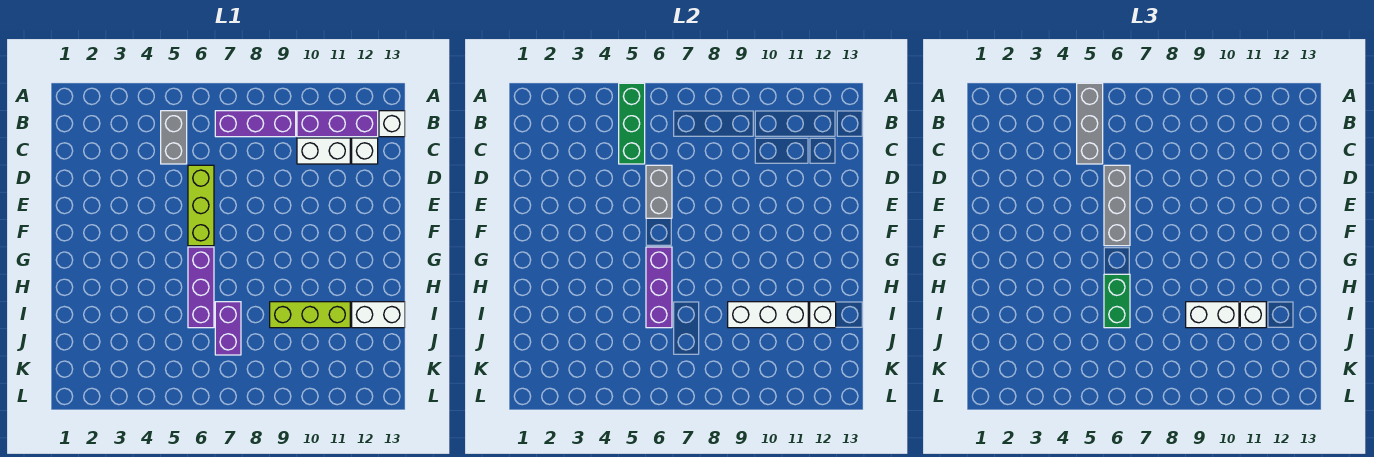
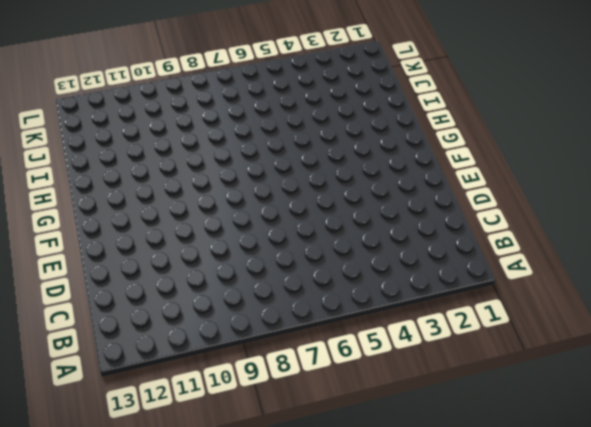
none -> grey brick B5:C5 level 1
none -> purple brick B7:B9 level 1
none -> purple brick B10:B12 level 1

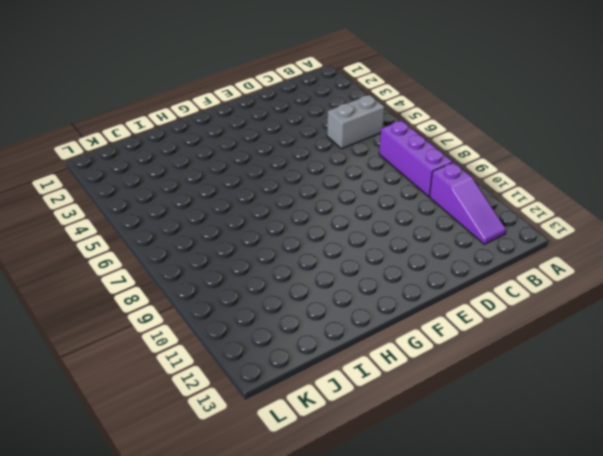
purple slope B10:B12 level 1 top 10 -> purple brick B10:B12 level 1
none -> white brick B13 level 1
none -> white brick C10:C11 level 1
none -> white brick C12 level 1

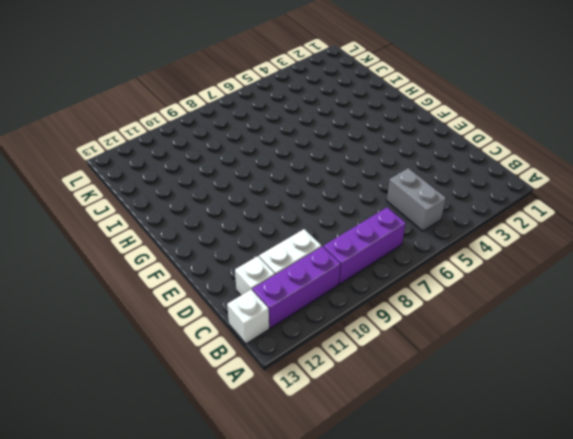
none -> lime brick D6:F6 level 1
none -> purple brick G6:I6 level 1
none -> purple brick I7:J7 level 1

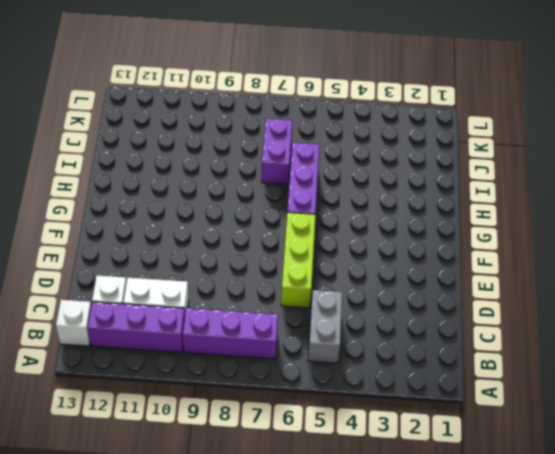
none -> lime brick I9:I11 level 1
none -> white brick I12:I13 level 1
none -> green brick A5:C5 level 2

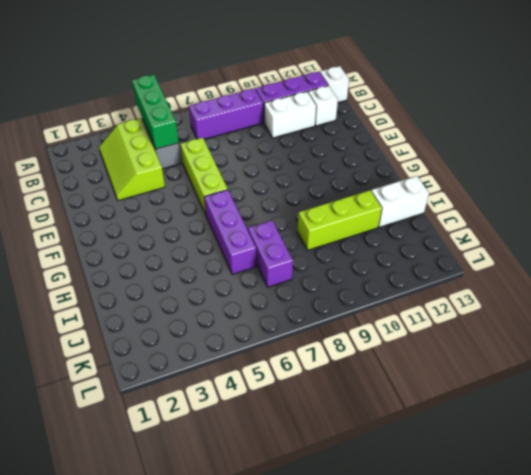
lime slope B3:D4 level 1 top 4 -> none
none -> grey brick D6:E6 level 2
none -> purple brick G6:I6 level 2
none -> white brick I9:I11 level 2

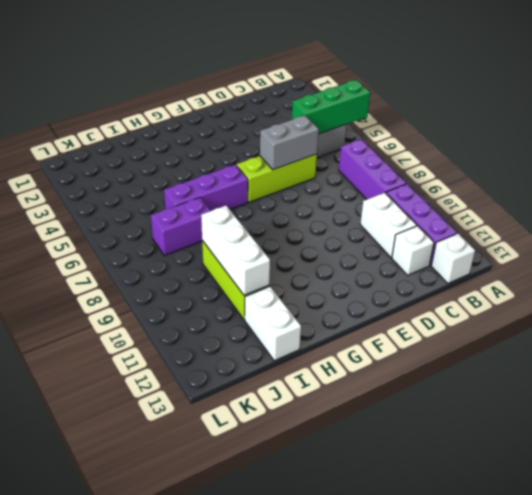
none -> purple brick G6:I6 level 2
none -> white brick I12 level 2
none -> grey brick A5:C5 level 3

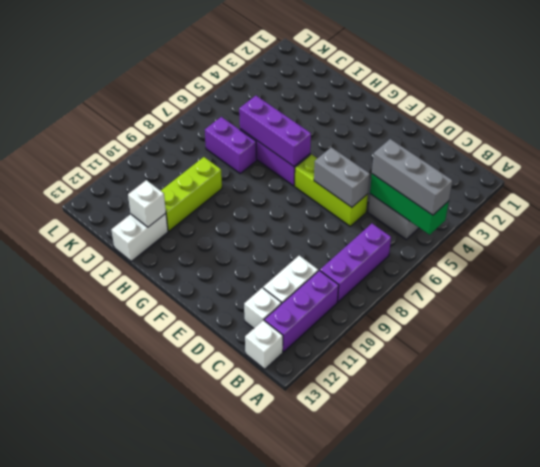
none -> white brick I9:I11 level 2
none -> grey brick D6:F6 level 3
none -> green brick H6:I6 level 3

